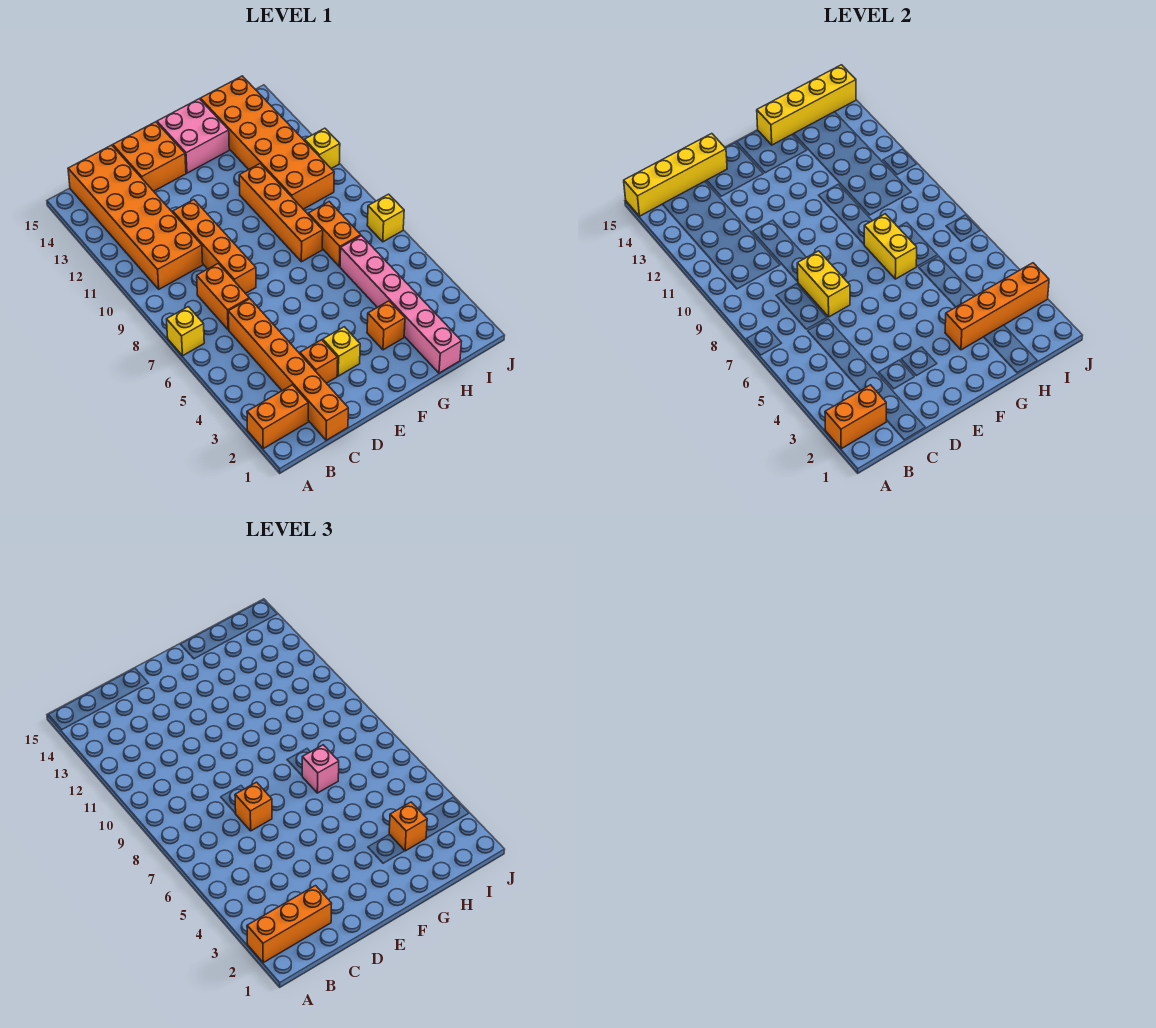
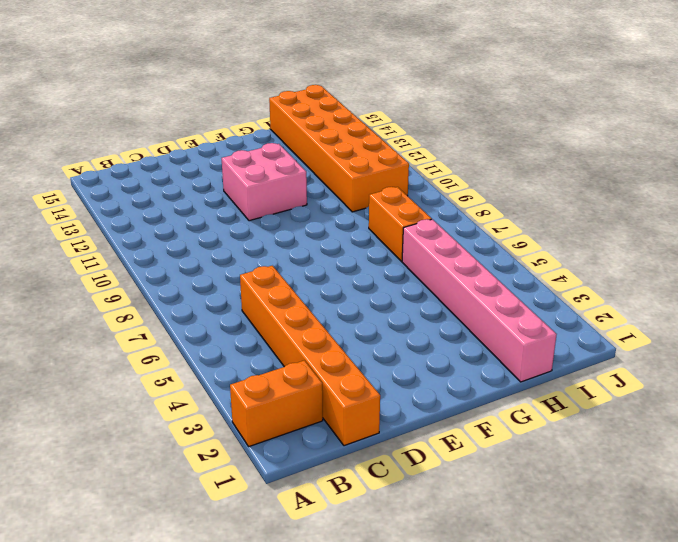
pink brick E11:F12 level 1 -> pink brick F14:G15 level 1
none -> yellow brick A7 level 1
none -> orange brick B10:C15 level 1
none -> orange brick C7:C8 level 1

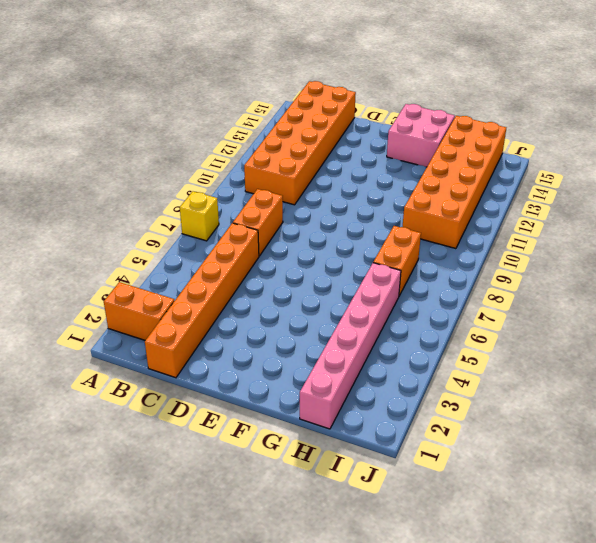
none -> orange brick D3 level 1
none -> orange brick D8:D11 level 1
none -> orange brick D14:E15 level 1

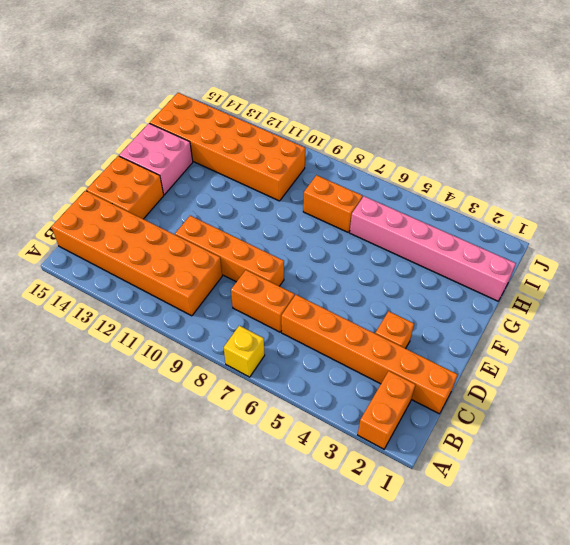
none -> yellow brick E3 level 1
none -> orange brick G3 level 1
none -> orange brick G8:G11 level 1

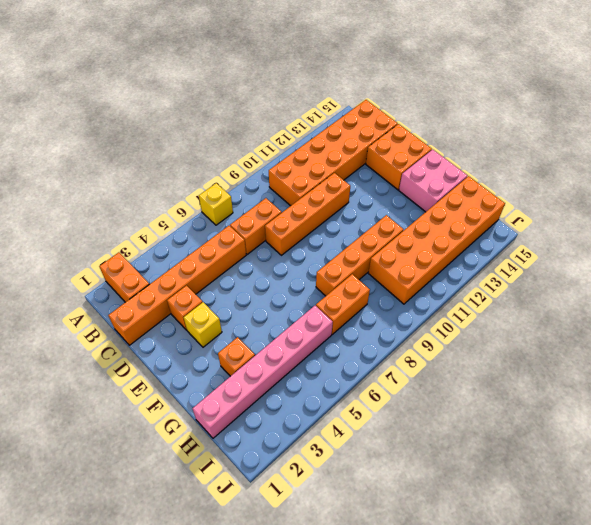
none -> yellow brick J7 level 1
none -> yellow brick J11 level 1
none -> orange brick A2:B2 level 2

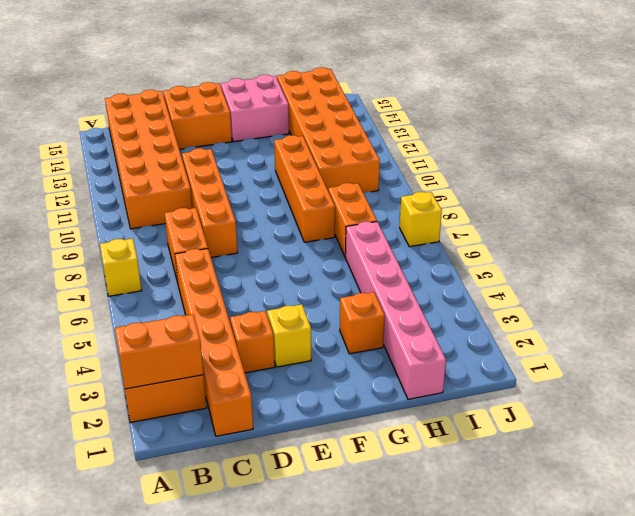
none -> yellow brick J11 level 1
none -> yellow brick A15:D15 level 2
none -> yellow brick D7:D8 level 2

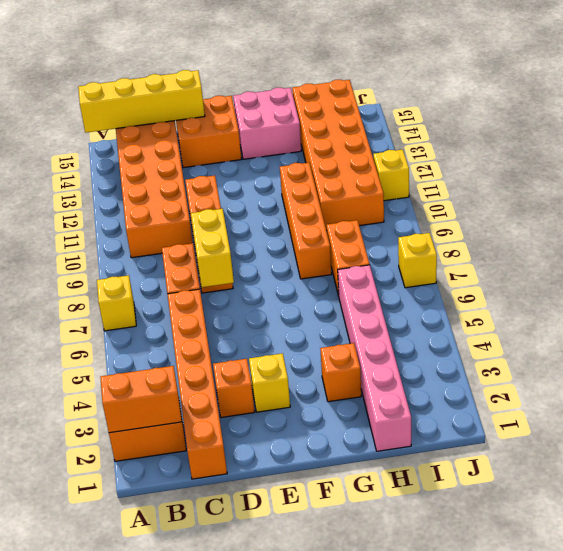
none -> orange brick G3:J3 level 2
none -> yellow brick G7:G8 level 2
none -> yellow brick G15:J15 level 2

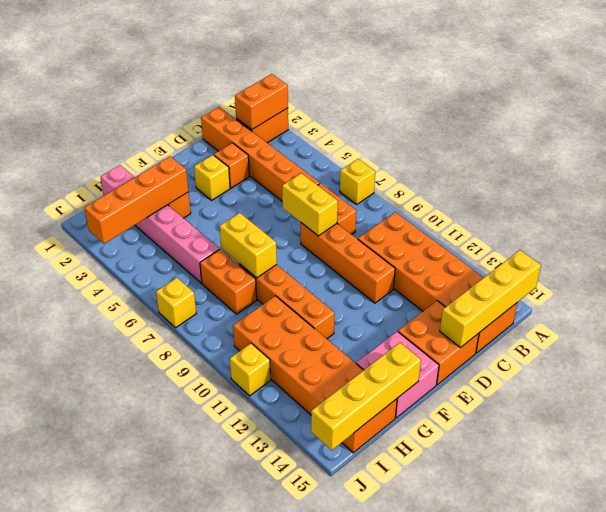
none -> orange brick A2:C2 level 3
none -> orange brick D7 level 3
none -> pink brick G7 level 3

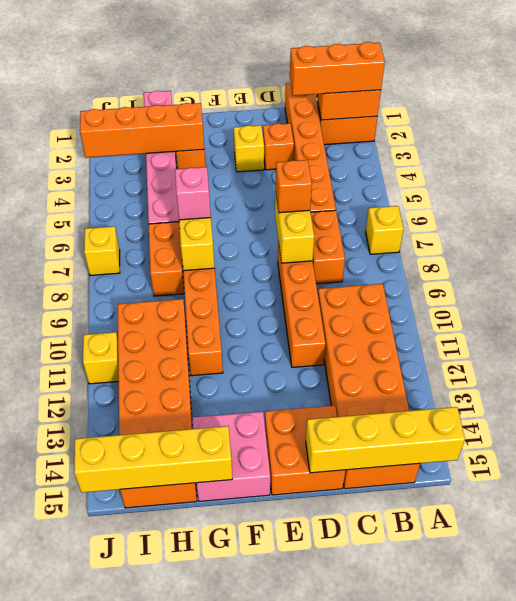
none -> orange brick H3 level 3

